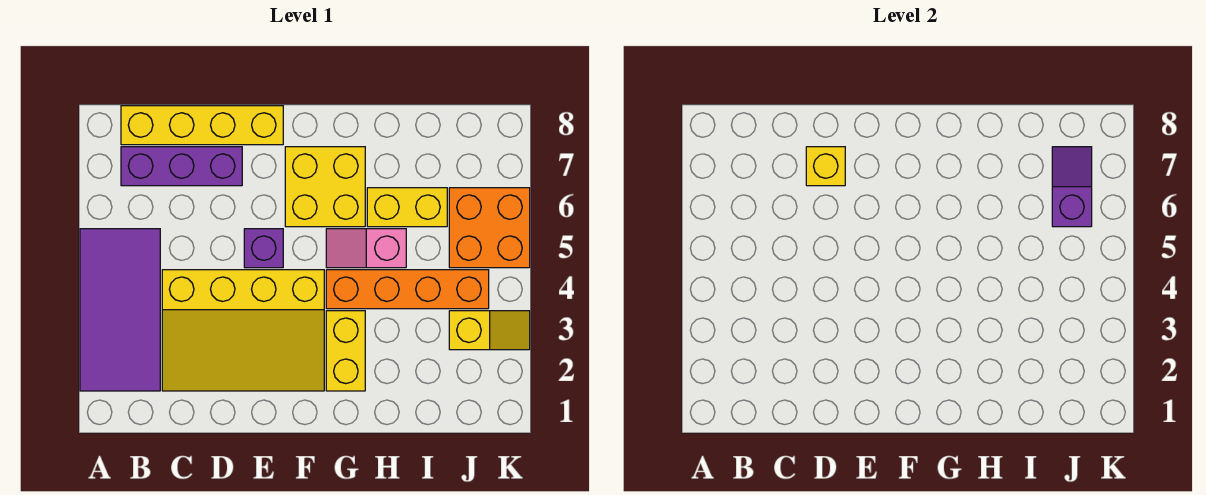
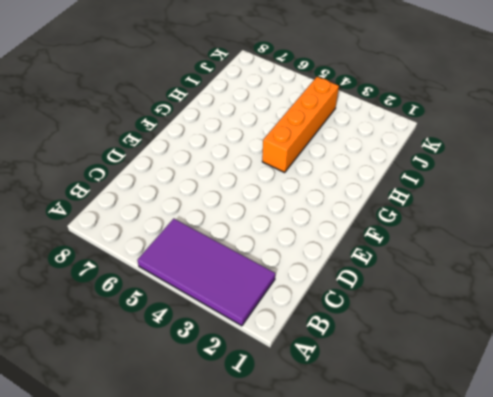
none -> purple brick B7:D7 level 1
none -> yellow brick B8:E8 level 1
none -> yellow slope C2:F4 level 1 top 4

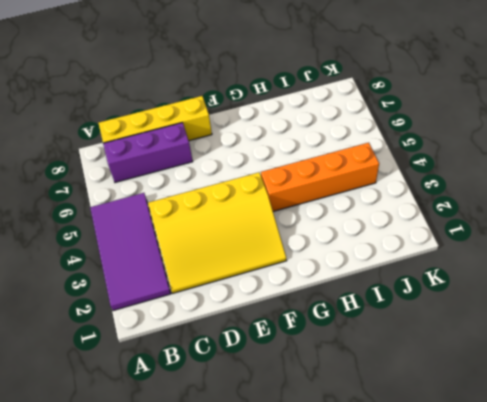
none -> purple brick E5 level 1
none -> yellow brick F6:G7 level 1
none -> yellow brick G2:G3 level 1

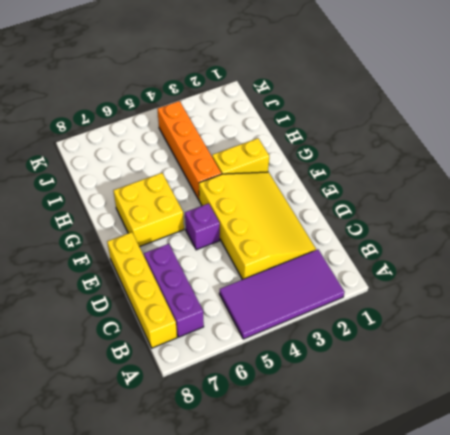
none -> pink slope G5:H5 level 1 top H
none -> yellow brick H6:I6 level 1
none -> yellow slope J3:K3 level 1 top J

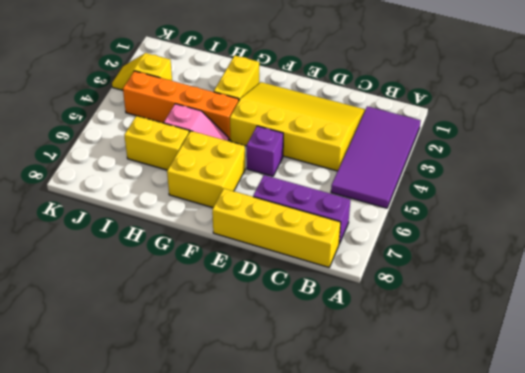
none -> orange brick J5:K6 level 1
none -> yellow brick D7 level 2
none -> purple slope J6:J7 level 2 top 6

